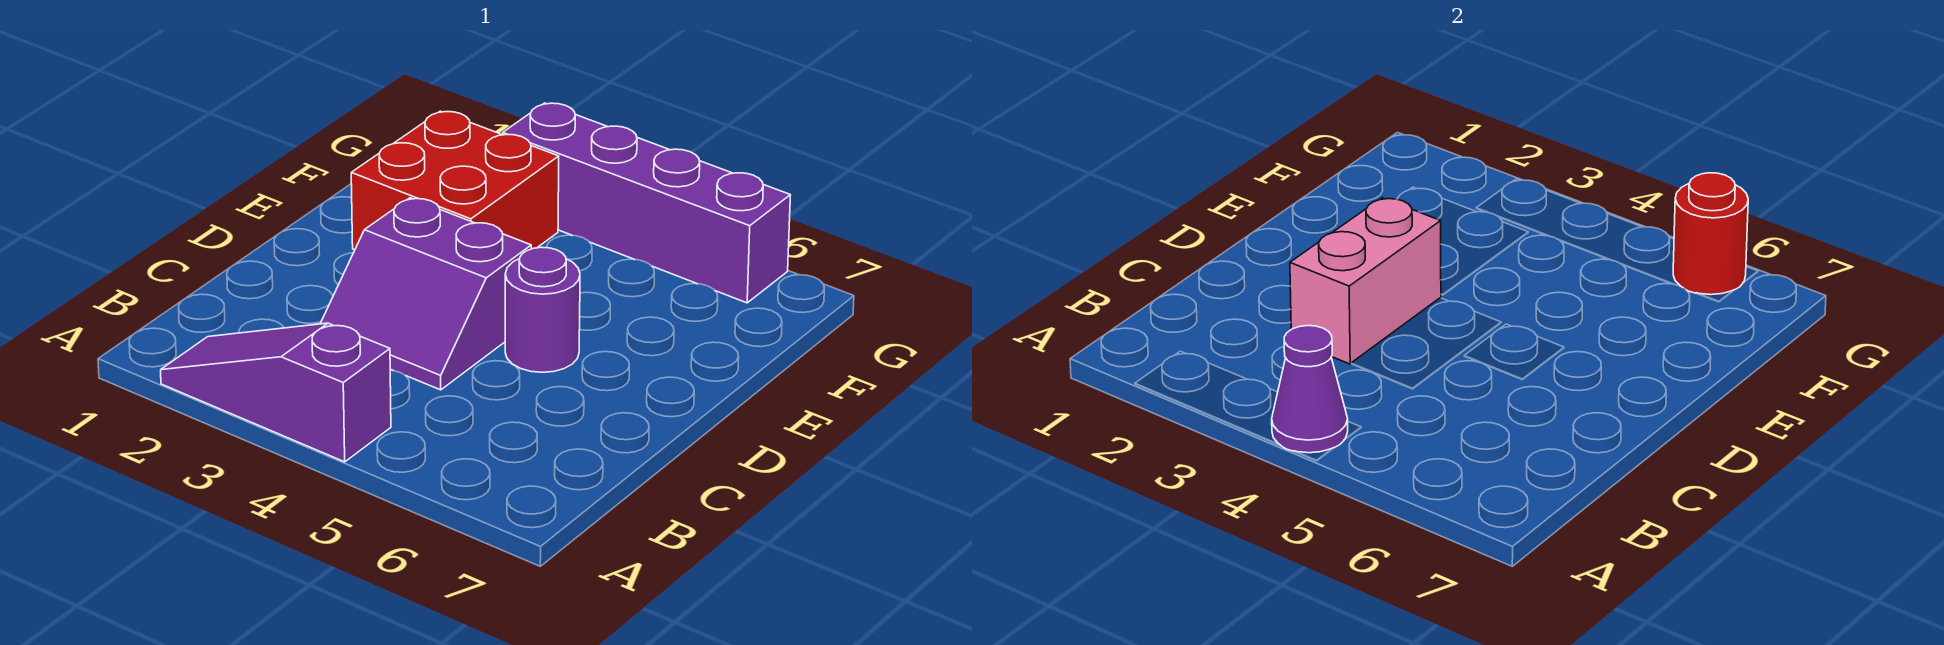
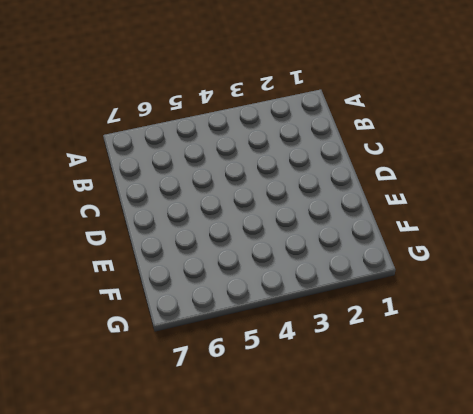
none -> purple slope A2:A4 level 1 top 4
none -> purple slope C3:D4 level 1 top D

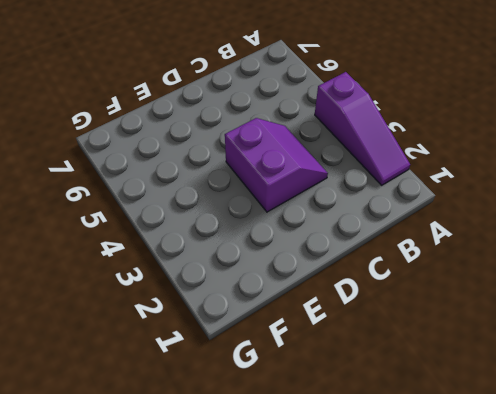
none -> purple round brick D5 level 1
none -> red brick E2:F3 level 1

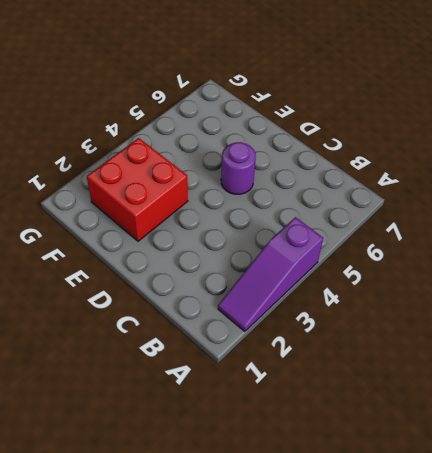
none -> purple slope C3:D4 level 1 top D
none -> purple brick G3:G6 level 1

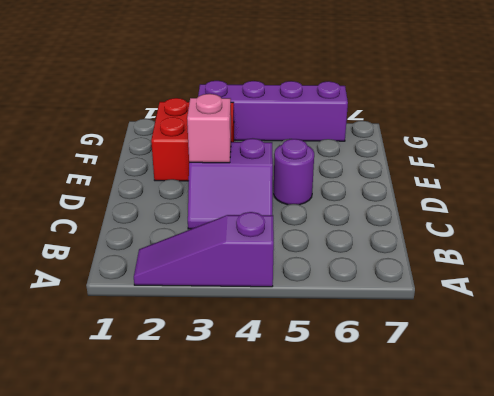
pink brick D3 level 2 -> pink brick C3:D3 level 2
none -> purple cone A4 level 2
none -> red round brick G6 level 2

